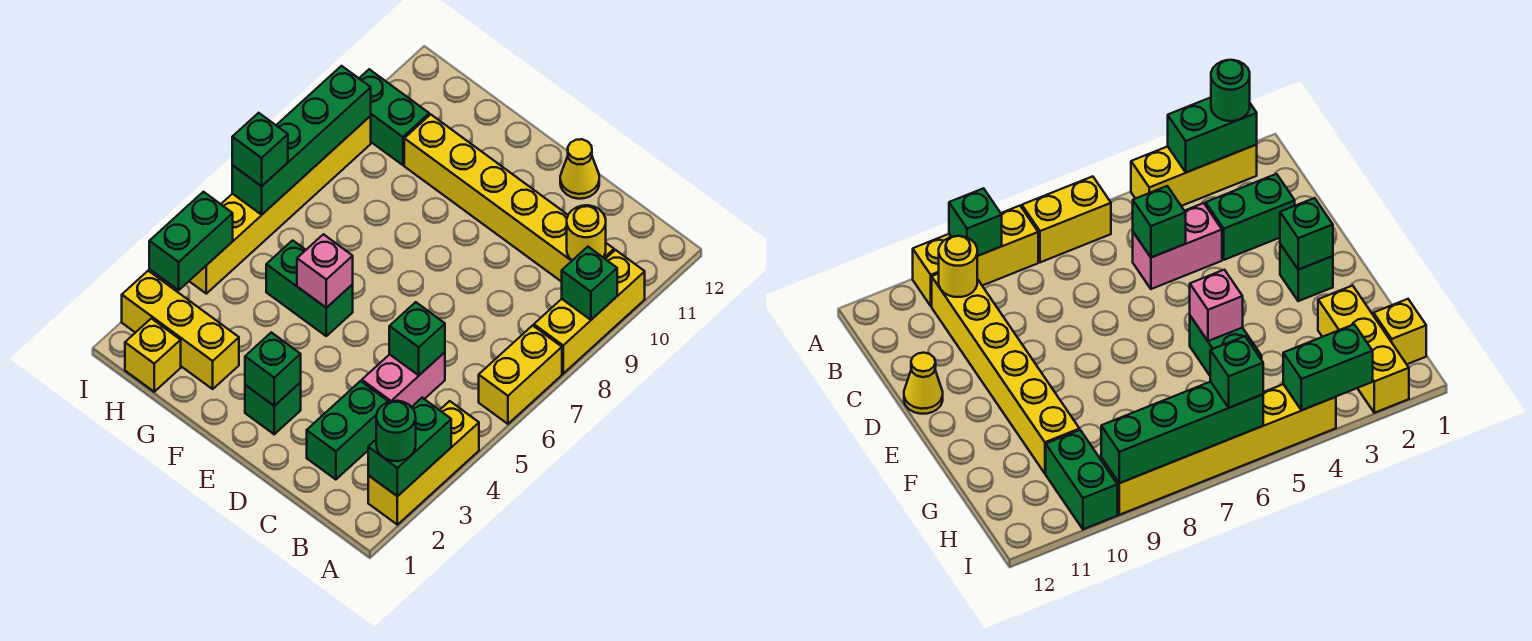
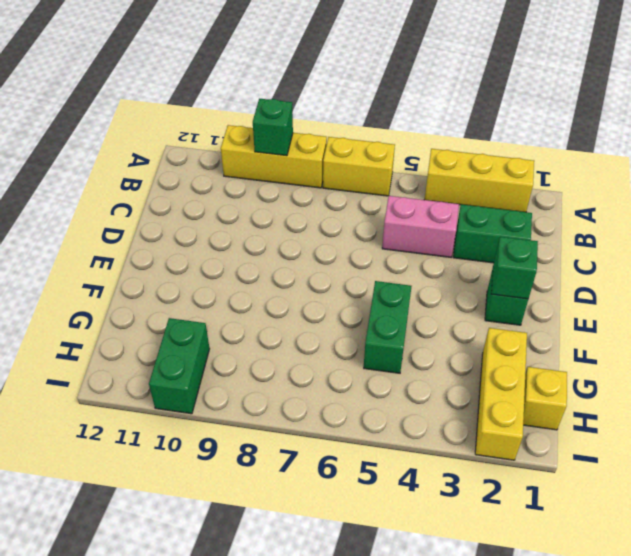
none -> yellow brick B10:G10 level 1
none -> yellow cone D12 level 1
none -> yellow brick I4:I9 level 1

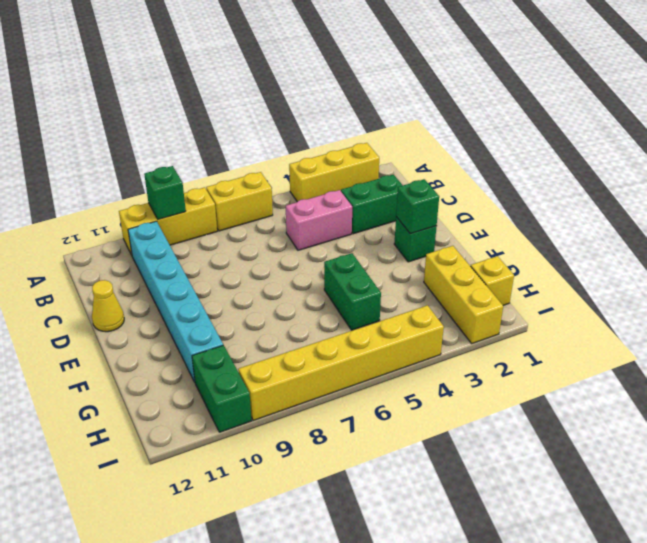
cyan brick B10:G10 level 1 -> yellow brick B10:G10 level 1
none -> green brick A2:A3 level 2
none -> yellow round brick B10 level 2
none -> green brick C5 level 2

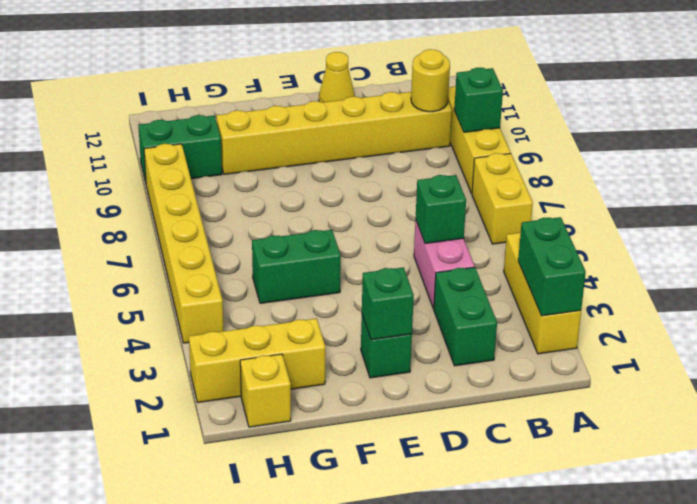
none -> pink brick F5 level 2
none -> green brick I3:I4 level 2
none -> green brick I6:I9 level 2

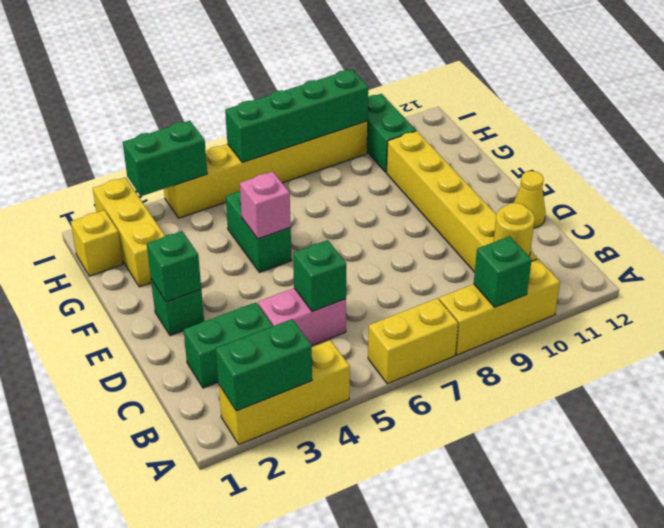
none -> green round brick A2 level 3
none -> green brick I6 level 3

